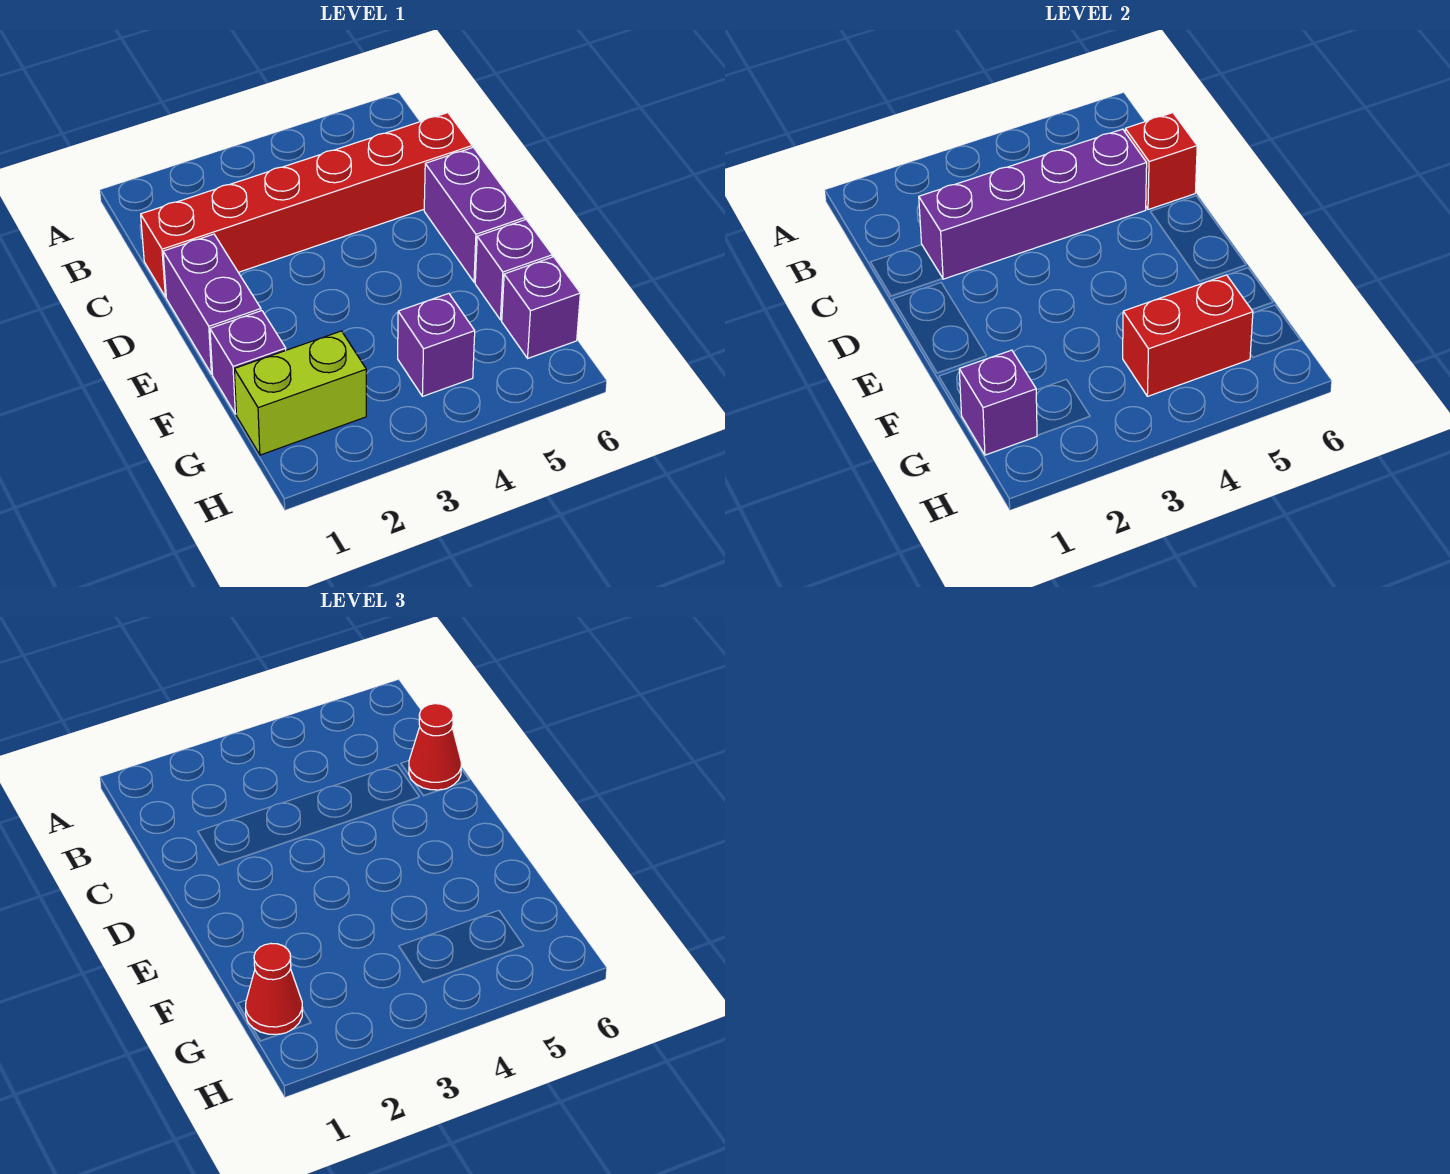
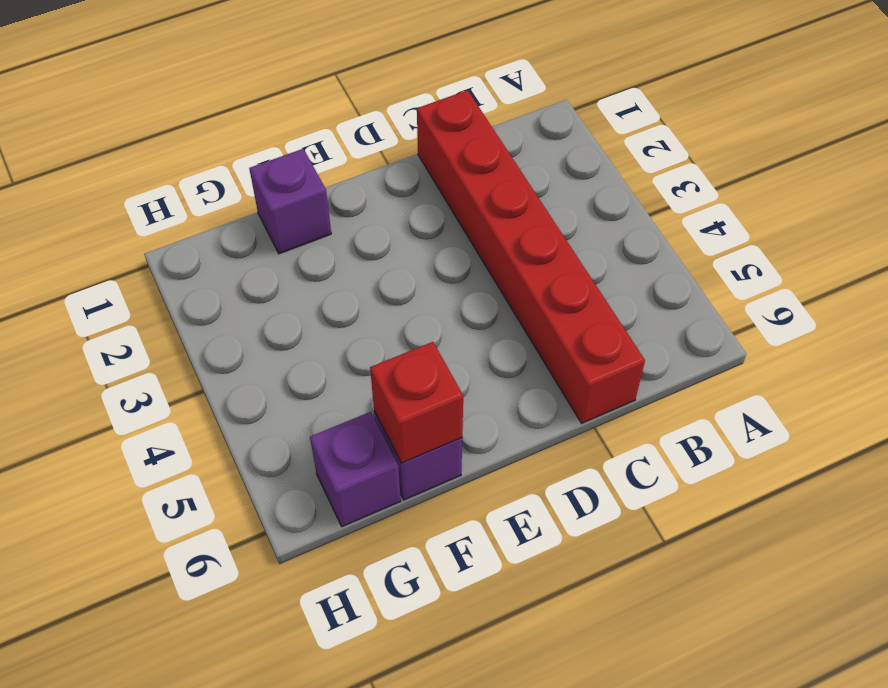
red brick F6 level 2 -> red brick C6 level 2
none -> purple brick D1:E1 level 1
none -> purple brick D6:E6 level 1
none -> lime brick G1:G2 level 1

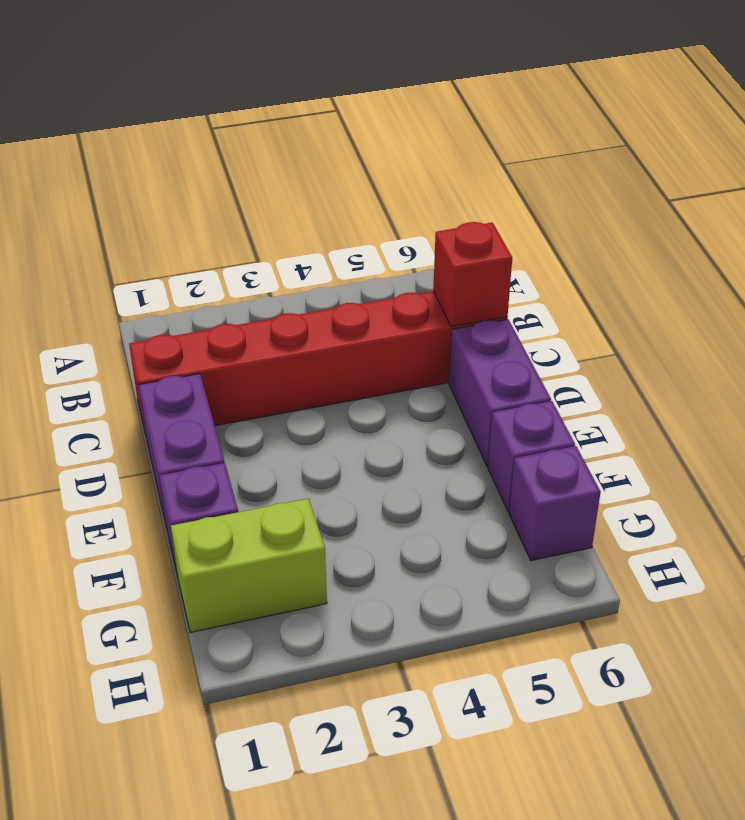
none -> purple brick G4 level 1
none -> purple brick C2:C5 level 2
none -> purple brick G1 level 2

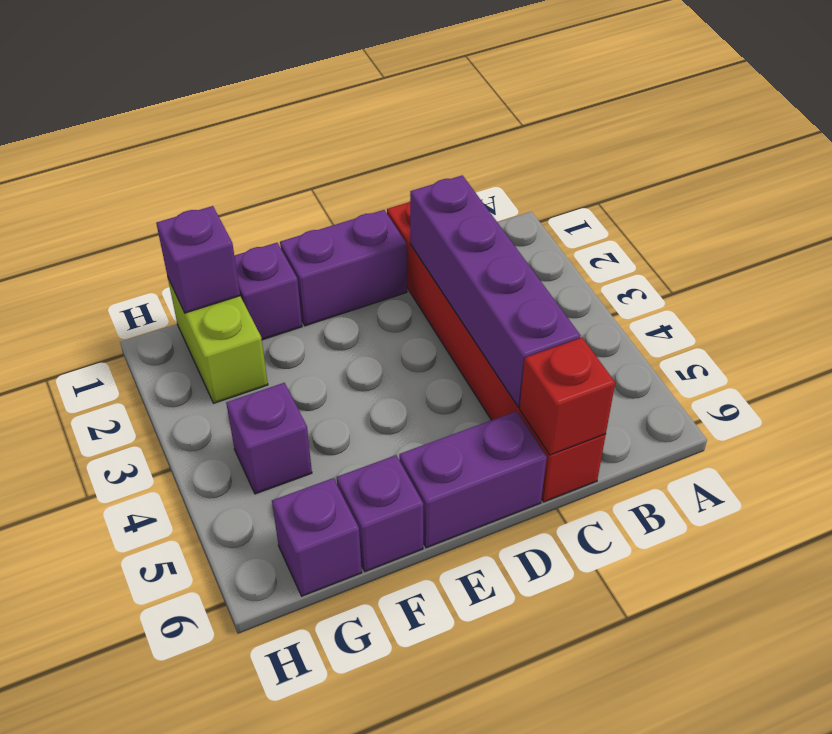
none -> red brick G4:G5 level 2
none -> red cone C6 level 3
none -> red cone G1 level 3

